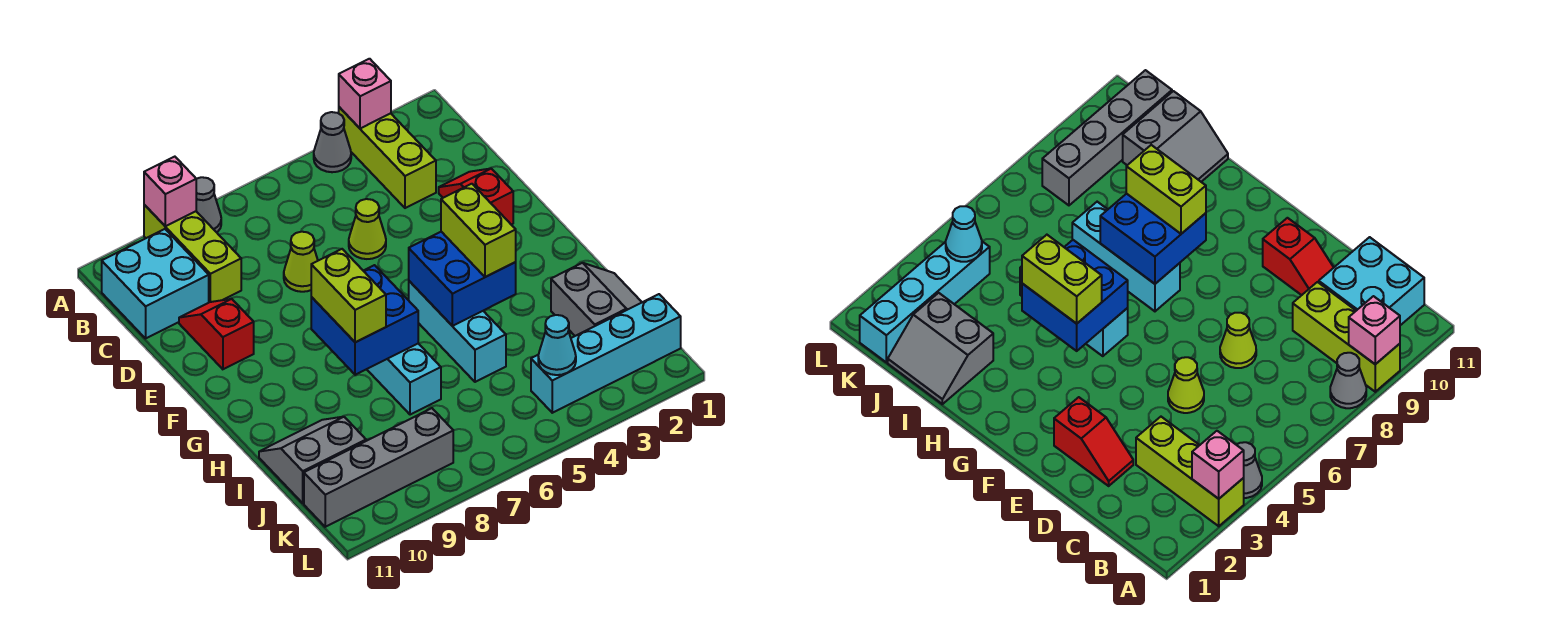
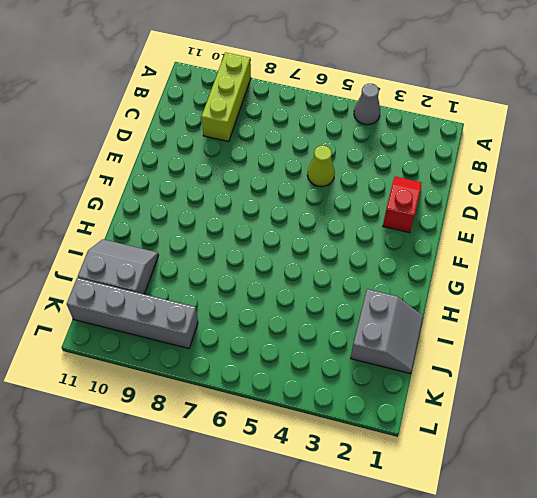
none -> lime brick A3:C3 level 1
none -> grey cone A8 level 1
none -> cyan brick B10:C11 level 1

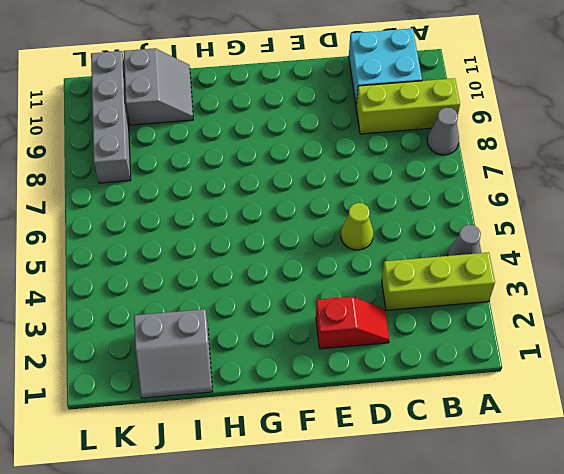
none -> lime cone D7 level 1
none -> red slope D10:E10 level 1 top E
none -> cyan brick G5:I5 level 1

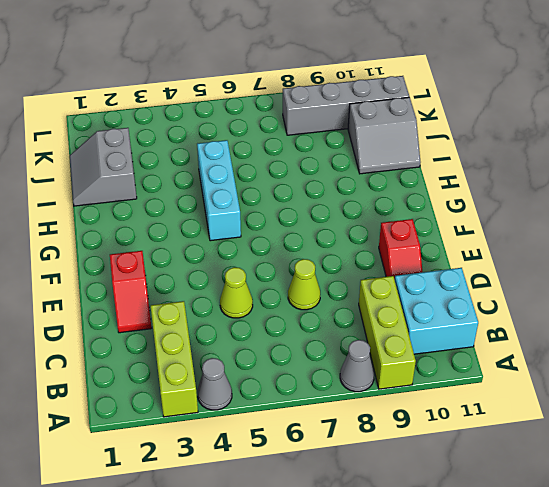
none -> cyan brick G7:I7 level 1
none -> cyan brick K1:K4 level 1
none -> pink brick A3 level 2

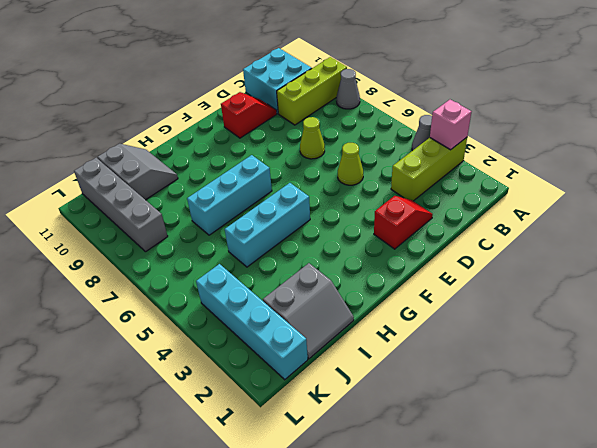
none -> pink brick A9 level 2
none -> blue brick G4:H5 level 2
none -> blue brick G7:H8 level 2

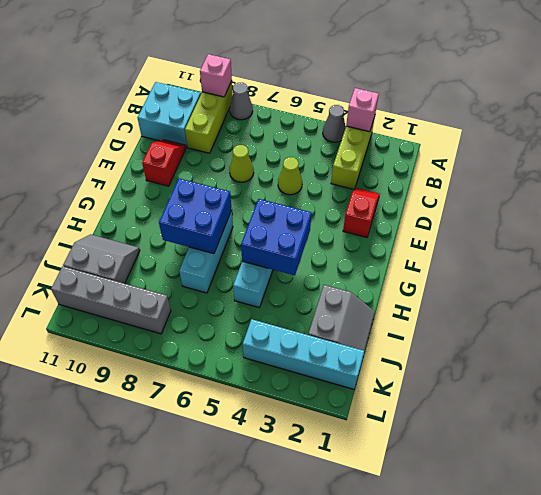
none -> cyan cone K4 level 2
none -> lime brick G4:H4 level 3
none -> lime brick G8:H8 level 3

